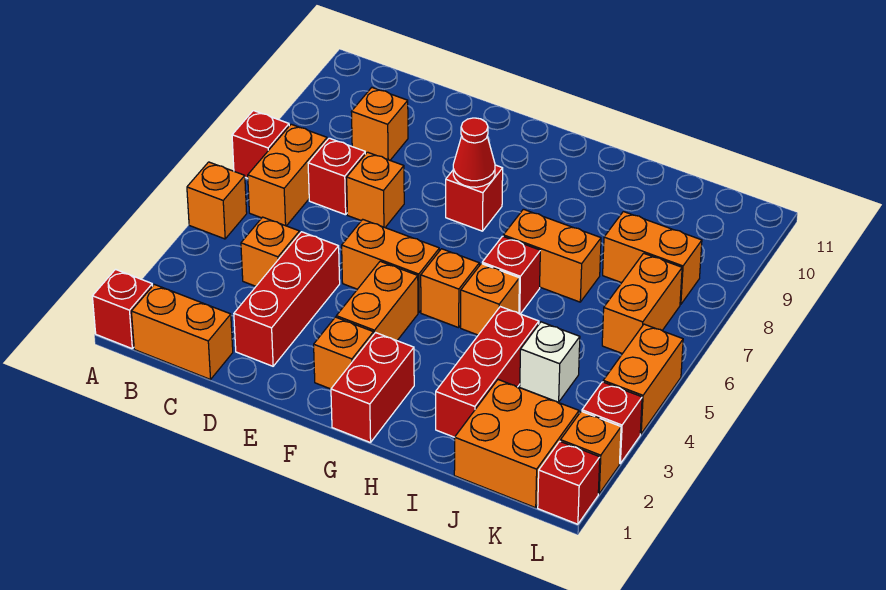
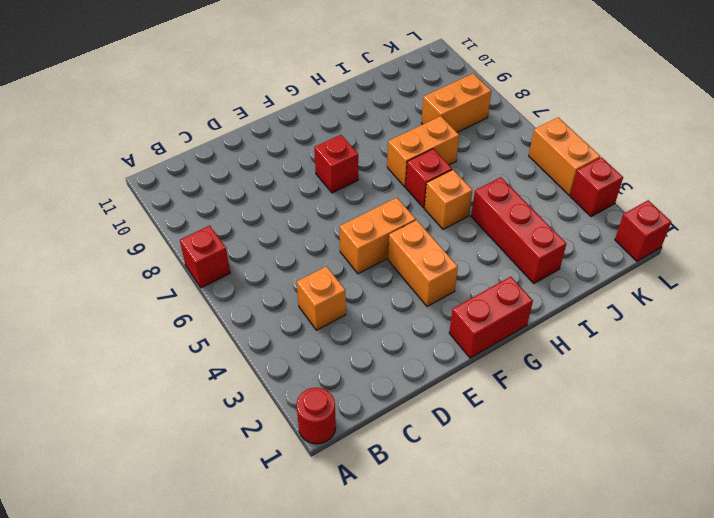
red round brick A1 level 1 -> red brick A1 level 1
red brick F1:G1 level 1 -> red brick G1:G2 level 1
none -> orange brick A5 level 1
none -> orange brick B1:C1 level 1
none -> orange brick B6:B7 level 1

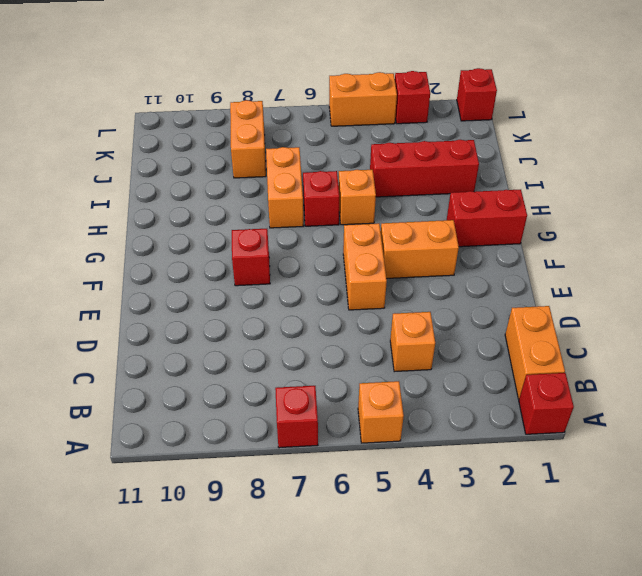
none -> orange brick B6:B7 level 1
none -> red brick C7 level 1
none -> orange brick C9 level 1

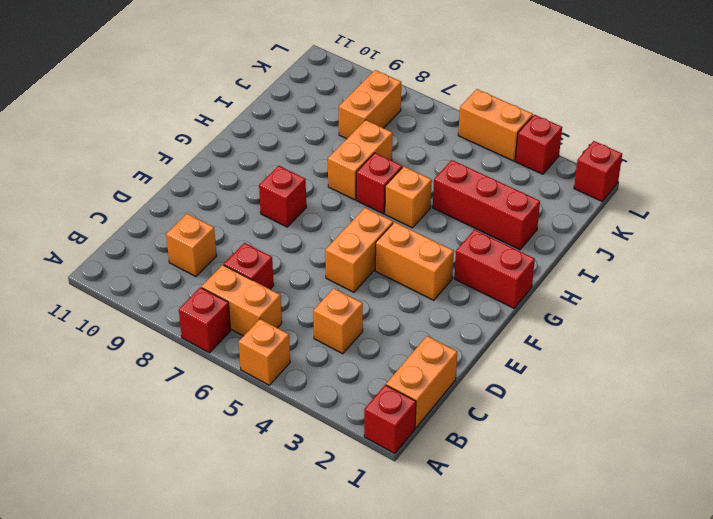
none -> red brick D2:D4 level 1
none -> orange brick D7 level 1
none -> orange brick F2 level 1

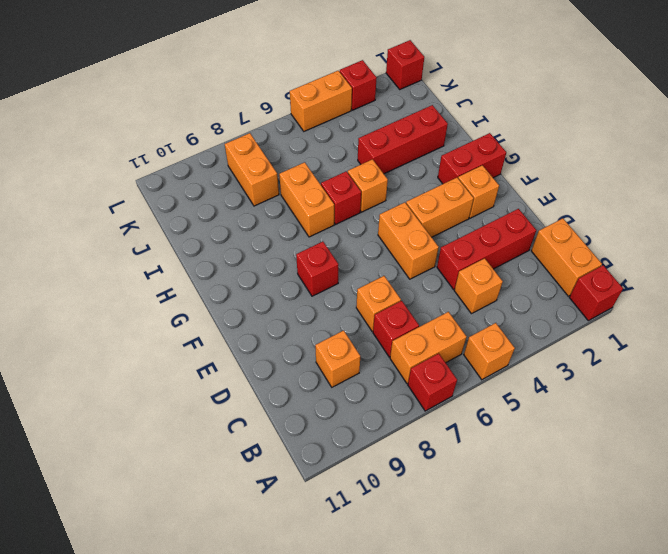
none -> orange brick G5 level 1
none -> orange brick J1:K2 level 1
none -> white brick J4 level 1

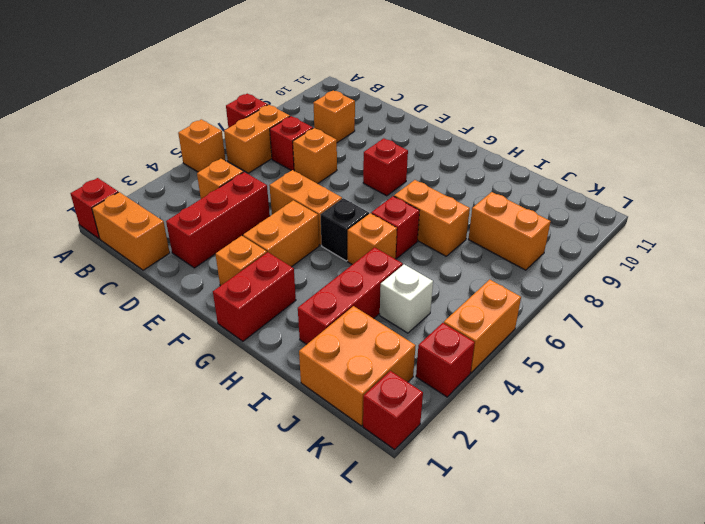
black brick G5 level 1 -> orange brick G5 level 1
none -> orange brick K6:K7 level 1
none -> orange brick L2 level 1
none -> red cone F8 level 2

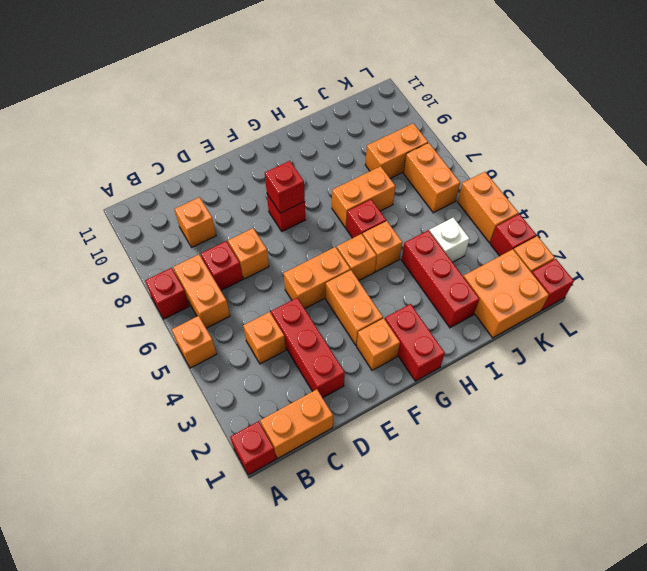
red brick F8 level 2 -> red cone F8 level 2

